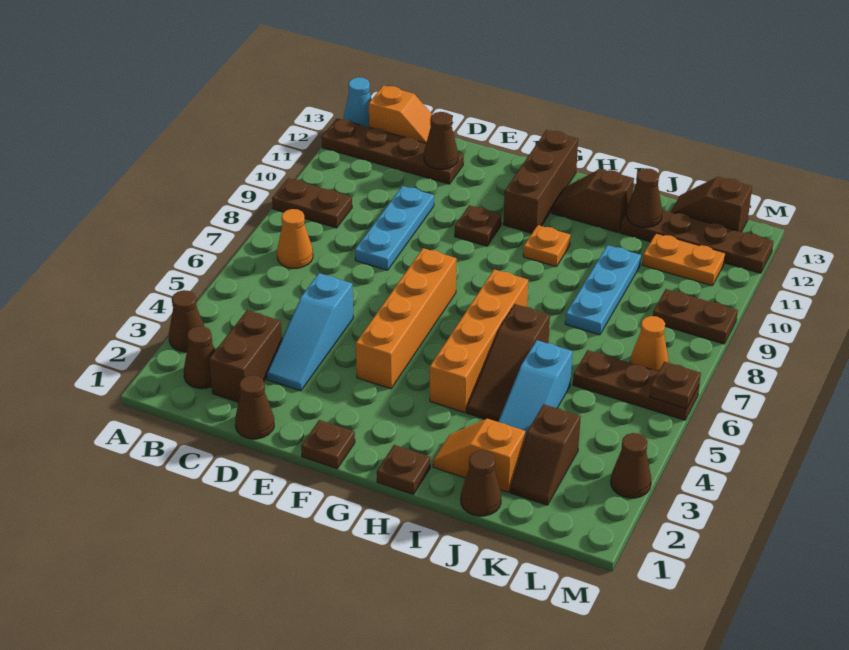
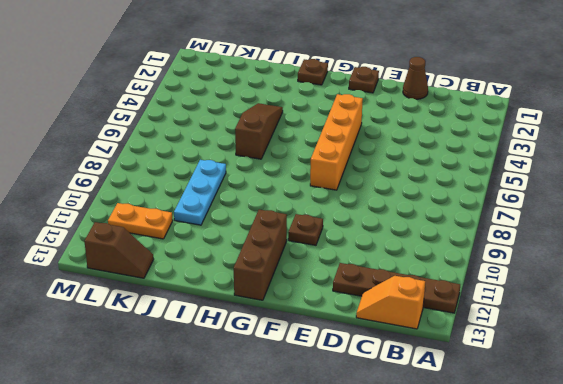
none -> brown cone A3 level 1
none -> brown plate A9:B9 level 1
none -> cyan cone A13 level 1
none -> brown cone B2 level 1

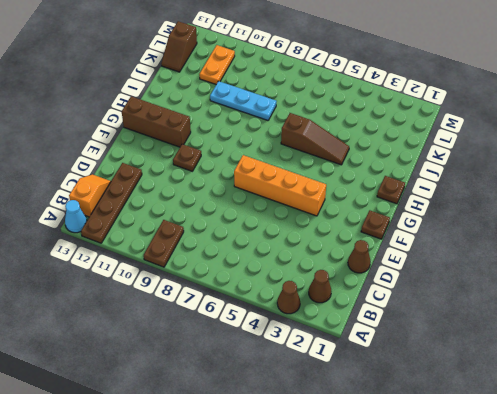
none -> orange cone B7 level 1
none -> brown brick C2:C3 level 1
none -> cyan slope D3:D5 level 1 top 5
none -> cyan plate D8:D10 level 1

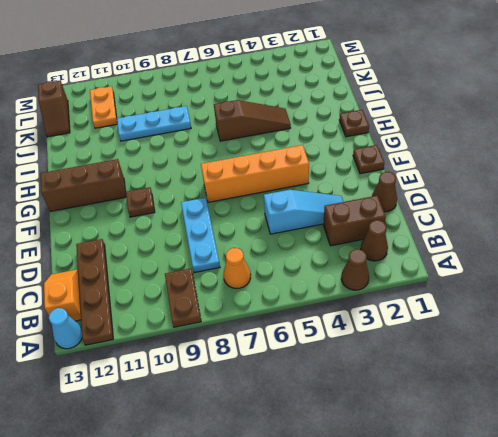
cyan plate C8:E8 level 1 -> cyan plate D8:D10 level 1
none -> orange brick H4:H7 level 1
none -> orange plate H10 level 1
none -> brown slope H12:I12 level 1 top I
none -> orange slope I2:J2 level 1 top J

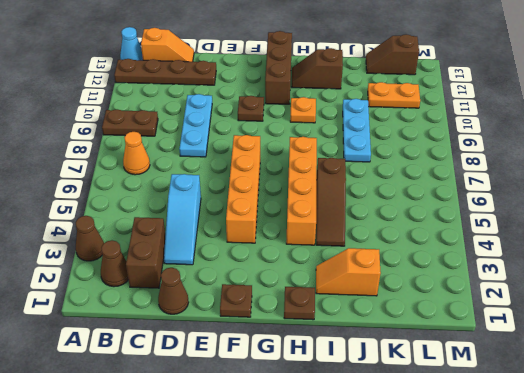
none -> brown cone J1 level 1
none -> cyan slope J3:J5 level 1 top 5
none -> brown plate J12:M12 level 1
none -> brown slope K2:K3 level 1 top 3

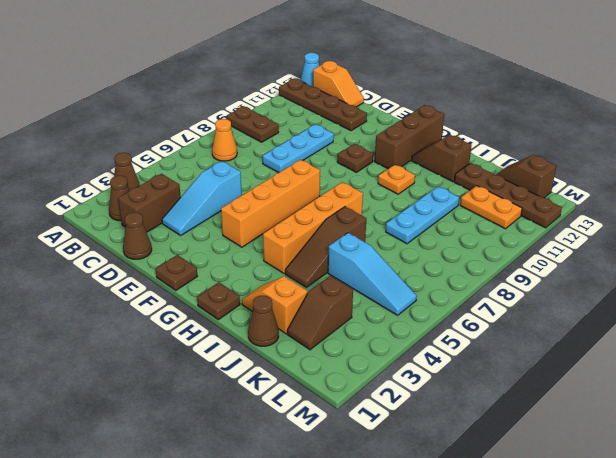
cyan slope J5:L5 level 1 top J -> cyan slope J3:J5 level 1 top 5
none -> brown plate K6:M6 level 1
none -> orange cone L7 level 1
none -> brown plate L9:M9 level 1
none -> brown cone M3 level 1

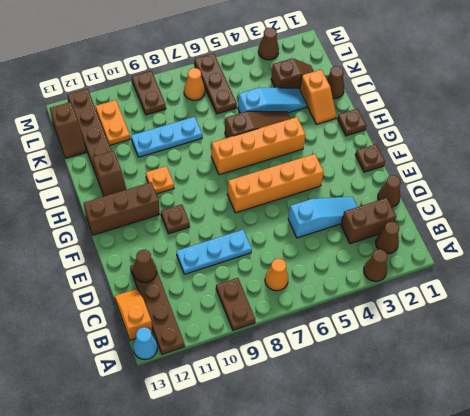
none -> brown cone J12 level 2
none -> brown plate M6 level 2

